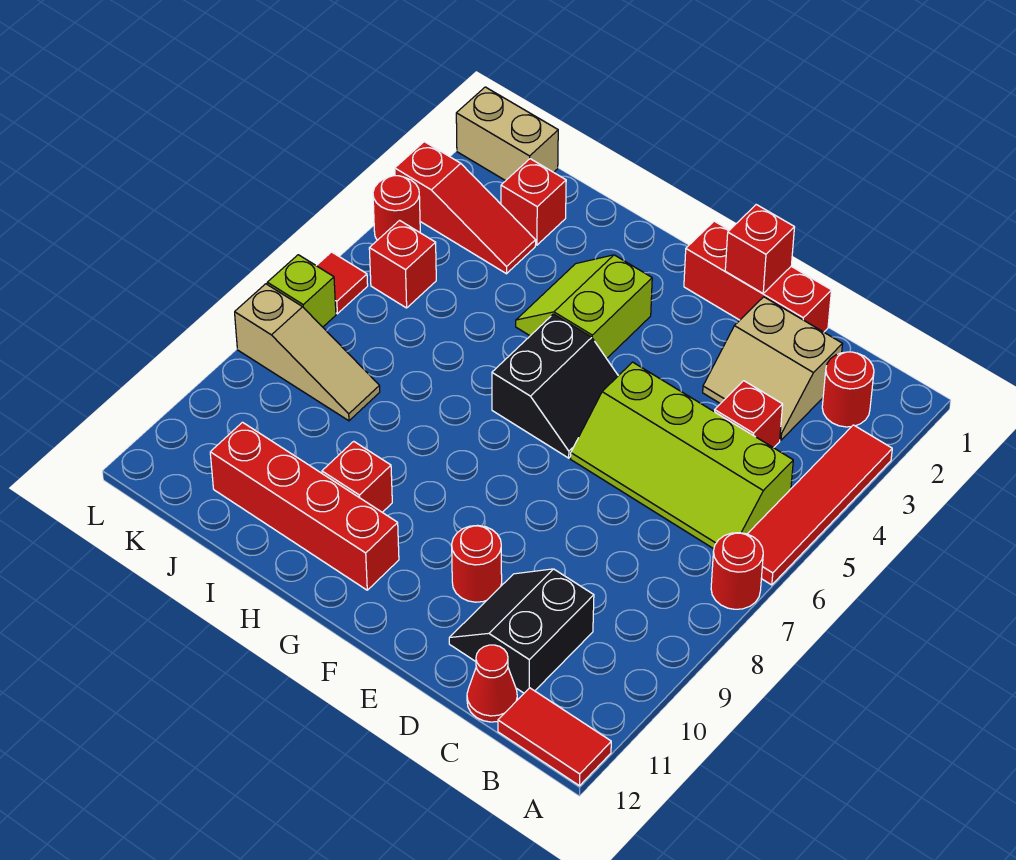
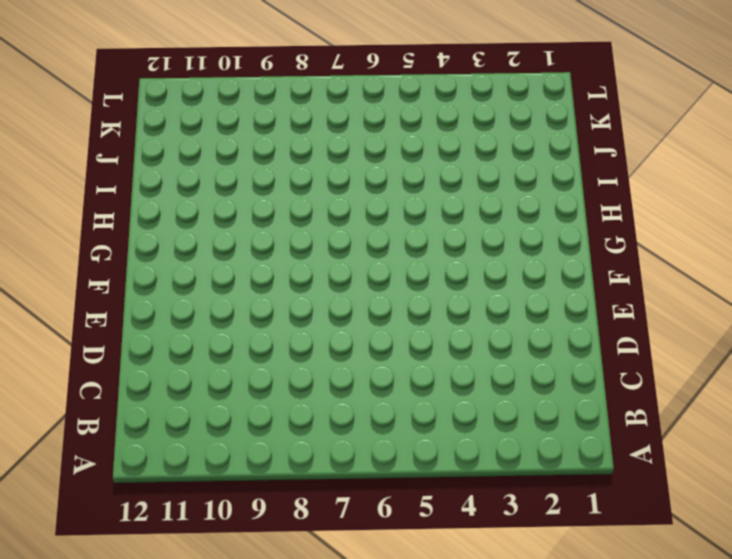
none -> red tile A3:A6 level 1
none -> red round brick A7 level 1
none -> red tile A12:B12 level 1

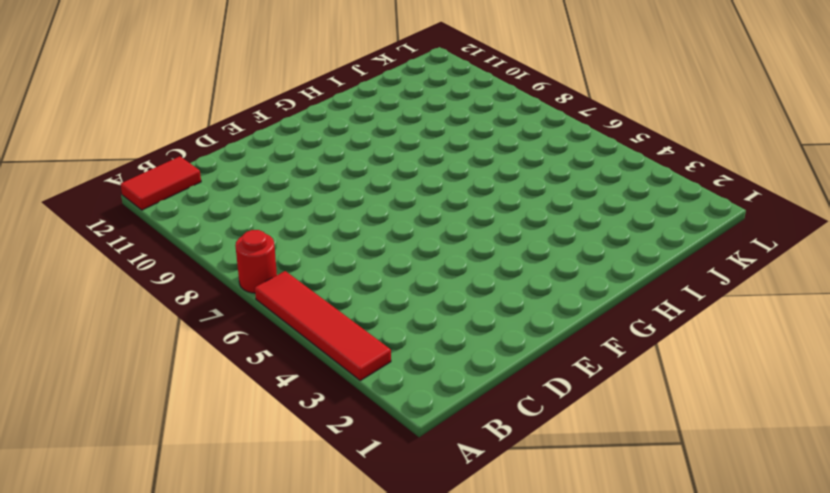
none -> red round brick B2 level 1
none -> lime slope B5:E6 level 1 top 5
none -> tan slope C2:D3 level 1 top 2

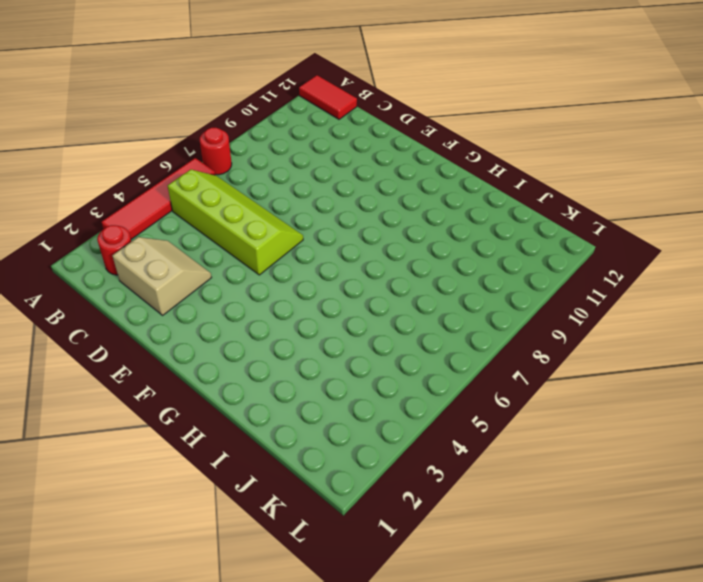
none -> red brick C4 level 1
none -> black slope C10:D11 level 1 top C
none -> red cone C12 level 1

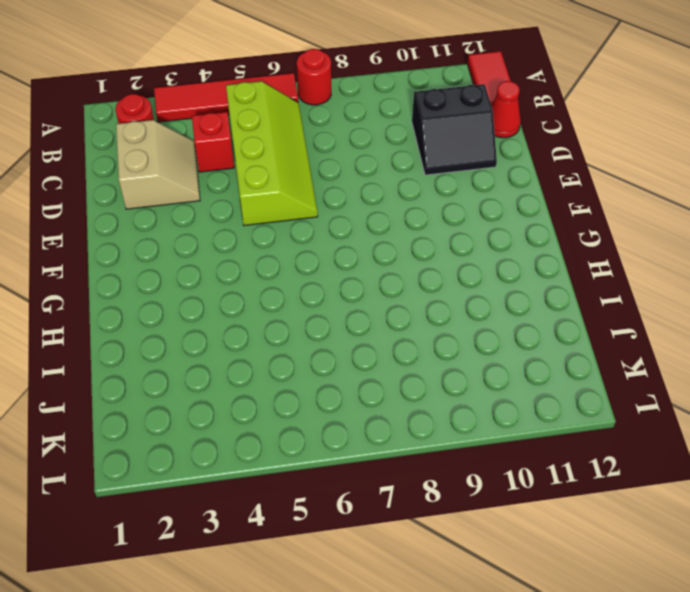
none -> red brick D1:F1 level 1
none -> red round brick E10 level 1
none -> black slope F5:G6 level 1 top G

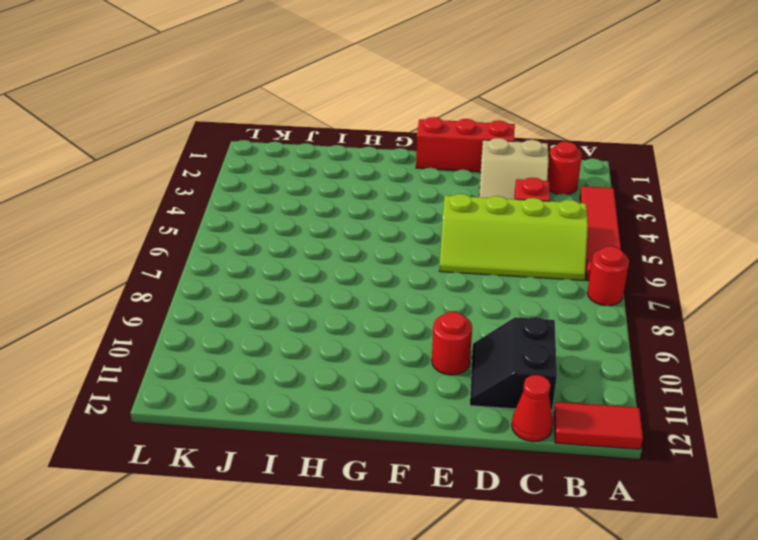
none -> black slope F5:G6 level 1 top G
none -> lime slope G3:H4 level 1 top G
none -> red brick G11:J11 level 1

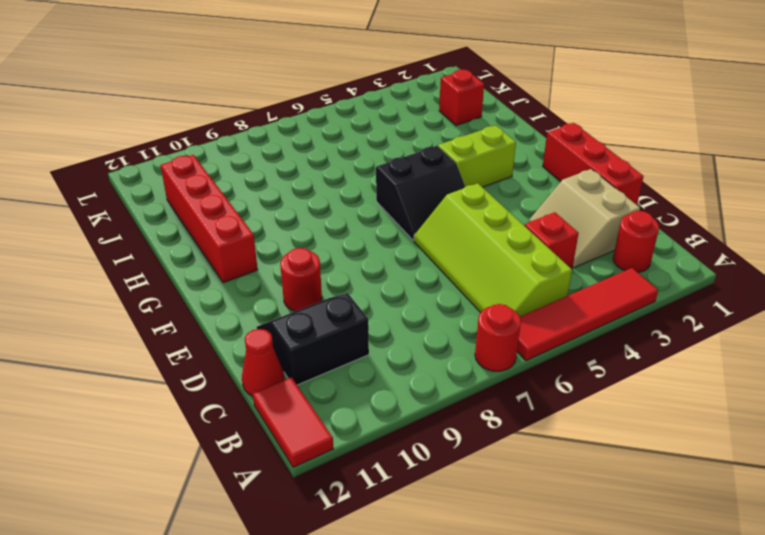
none -> red brick H10 level 1
none -> red slope J3:L3 level 1 top L
none -> tan slope J8:L8 level 1 top L

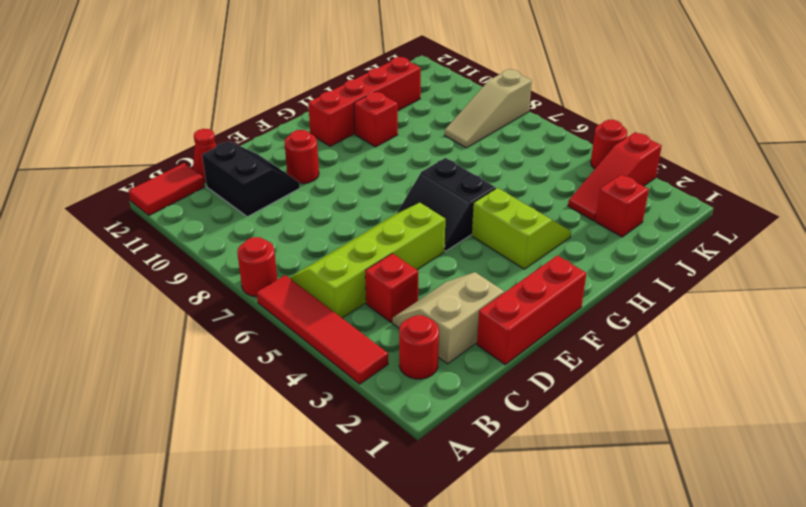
none -> tan brick K1:L1 level 1
none -> red brick K5 level 1
none -> red tile L6 level 1

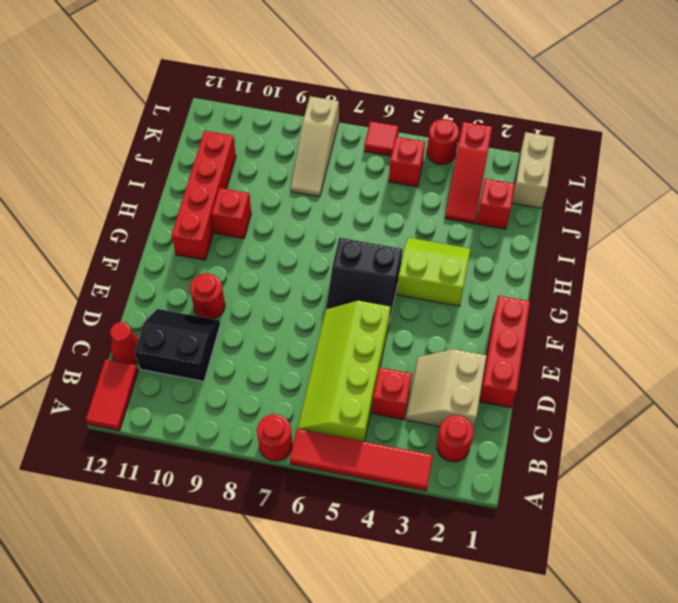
none -> lime brick L7 level 1
none -> red brick E1 level 2

